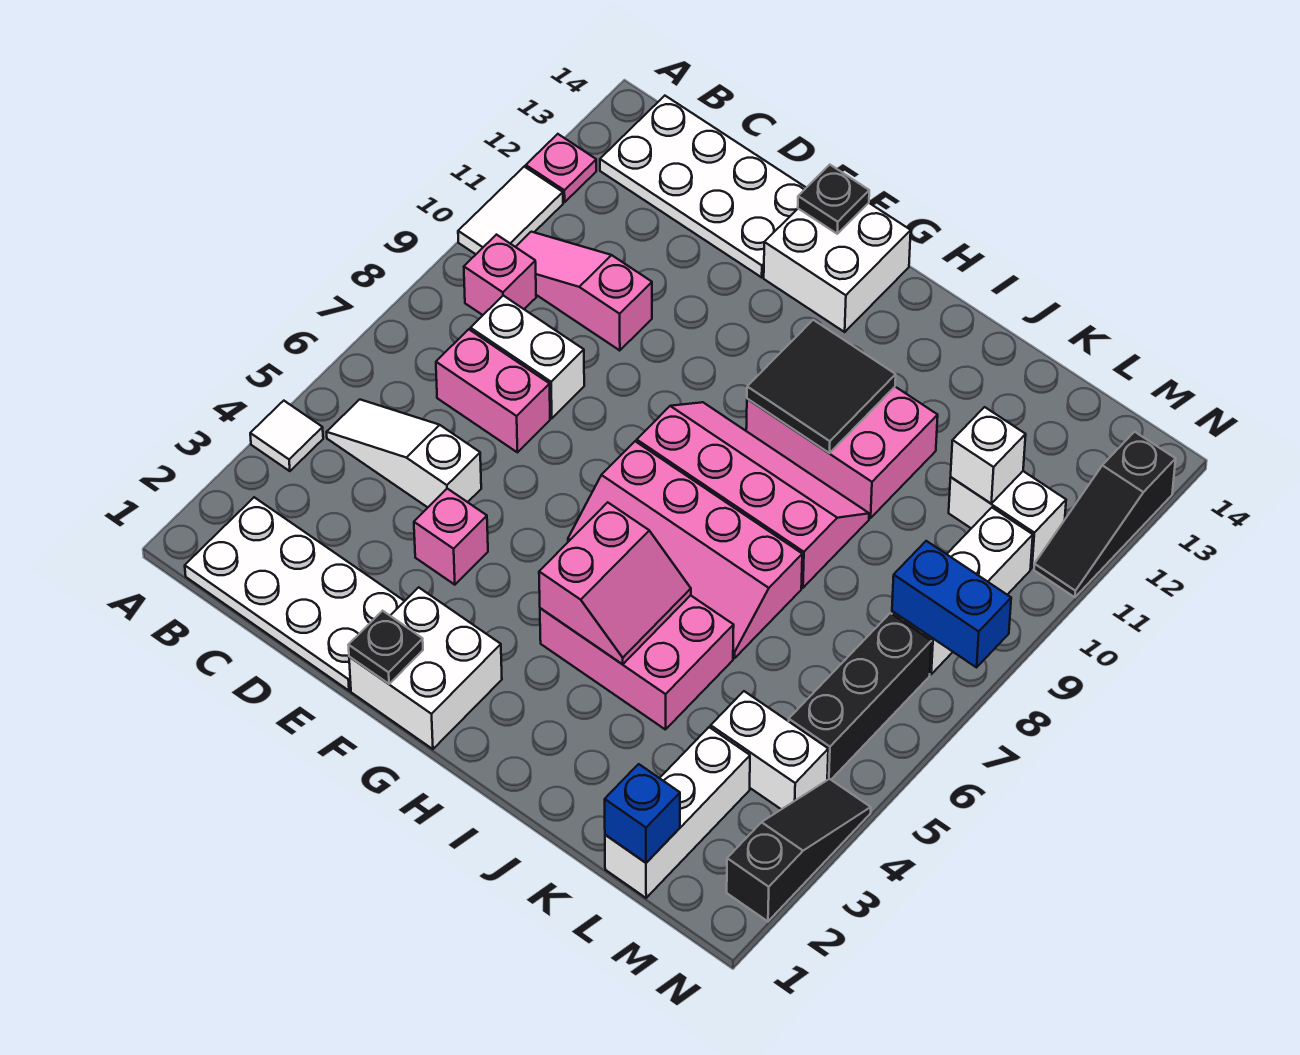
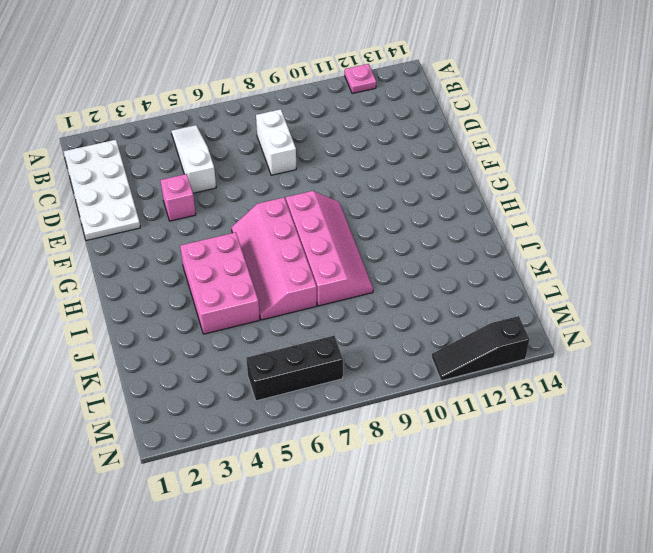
none -> white tile A4 level 1
none -> white tile A10:A11 level 1
none -> pink brick B9 level 1
none -> pink slope B10:D10 level 1 top D

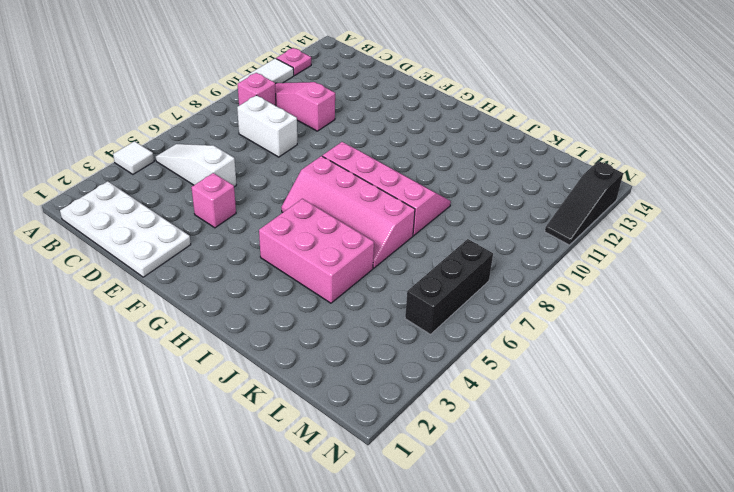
none -> white plate B13:E14 level 1
none -> pink brick C7:D7 level 1
none -> white brick F1:G2 level 1
none -> white brick F13:G14 level 1

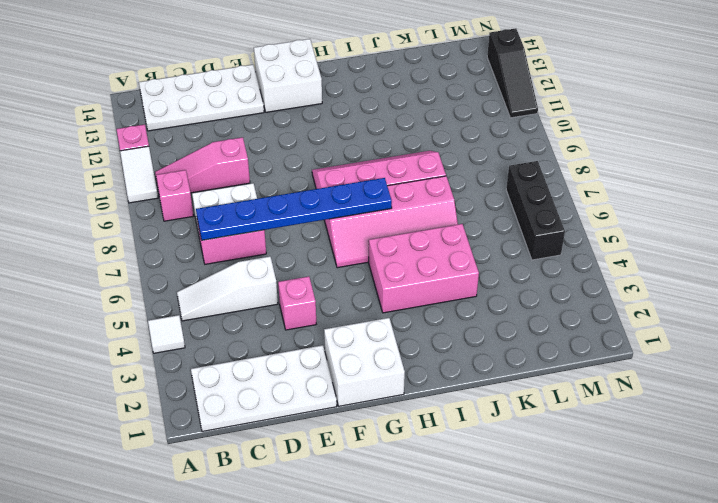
blue plate C7:H7 level 2 -> none
none -> pink brick H10:J11 level 1
none -> white brick L1:L3 level 1
none -> white brick L4:M4 level 1
none -> white brick L11:M11 level 1

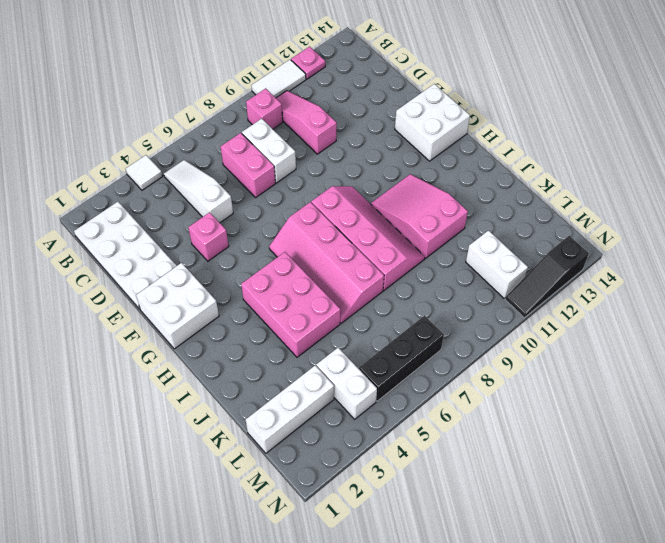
pink slope H10:J11 level 1 top J -> pink brick H10:J11 level 1
none -> white plate B13:E14 level 1
none -> white brick M8:M10 level 1
none -> black slope N2:N4 level 1 top 2
none -> black plate F1 level 2

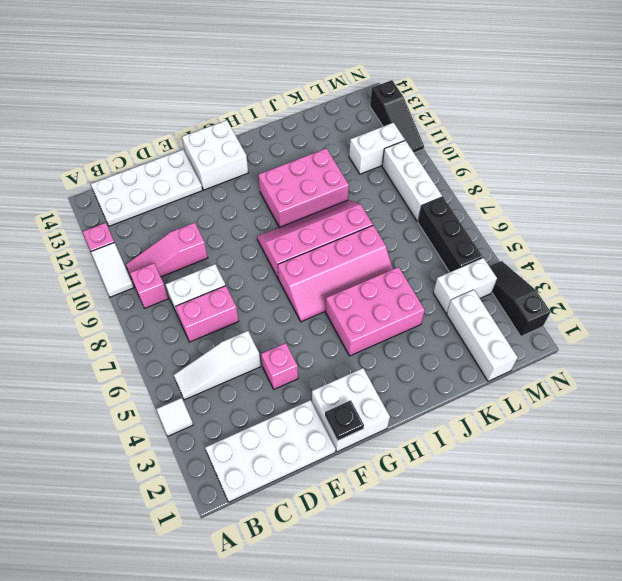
none -> black plate F14 level 2
none -> pink slope H4:I5 level 2 top H
none -> black tile H10:I11 level 2
none -> blue brick L1 level 2

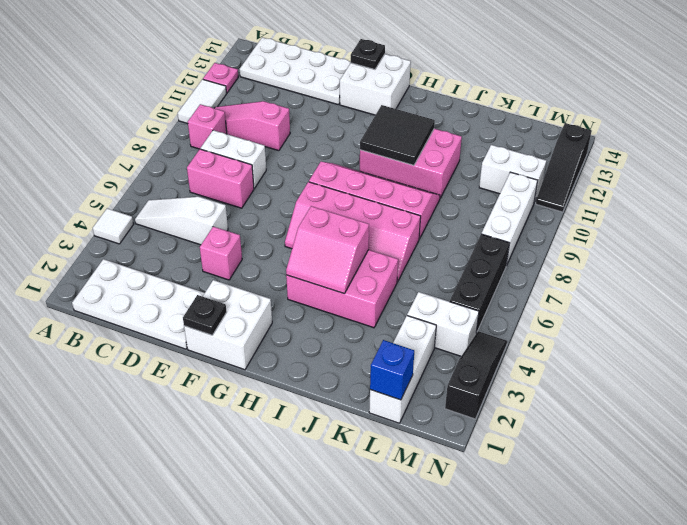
pink slope H4:I5 level 2 top 5 -> pink slope H4:I5 level 2 top H
none -> white brick L11 level 2
none -> blue brick M8:N8 level 2

